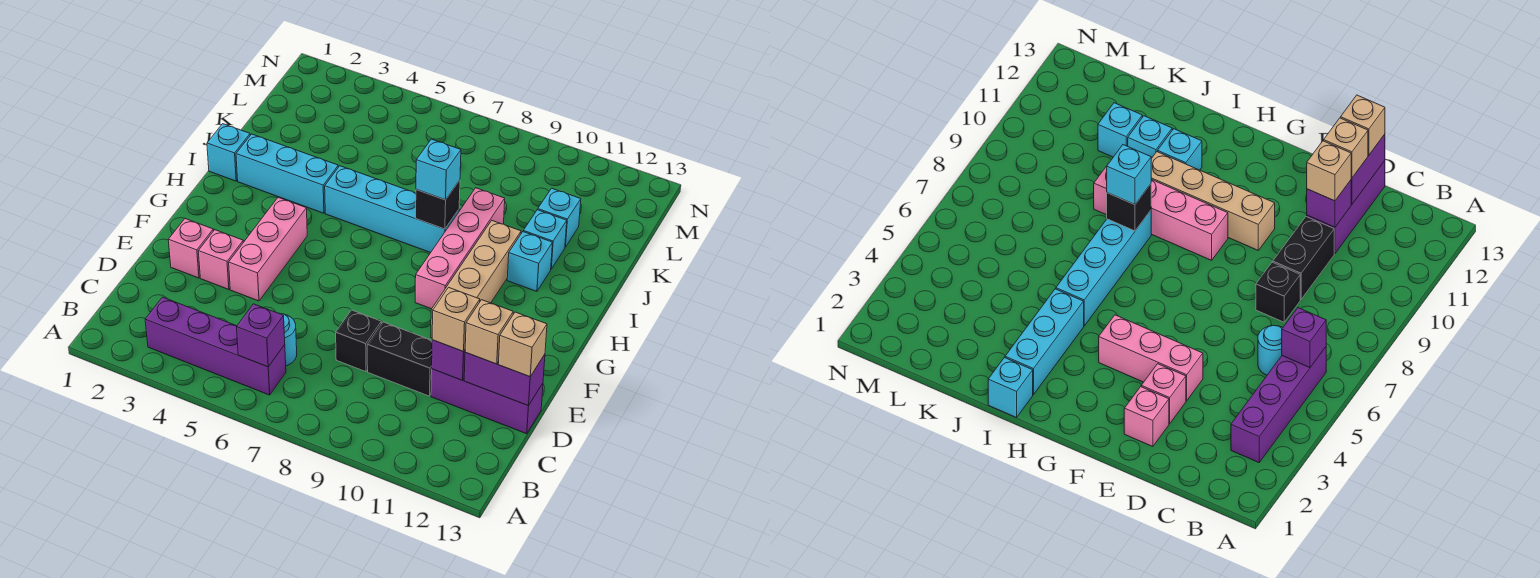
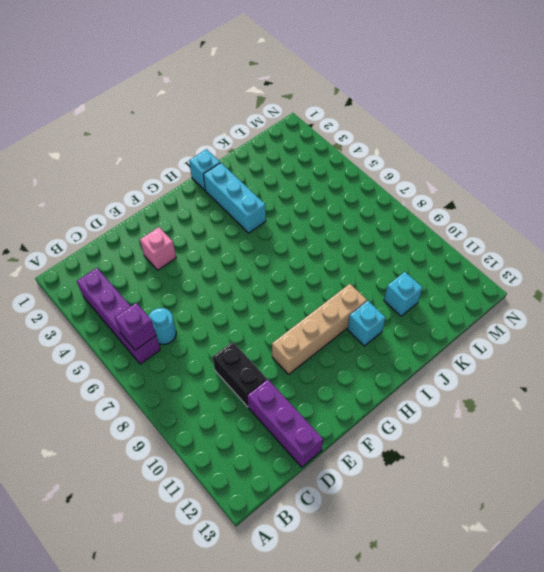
none -> black brick D8 level 1
none -> pink brick E2 level 1
none -> pink brick E4:G4 level 1

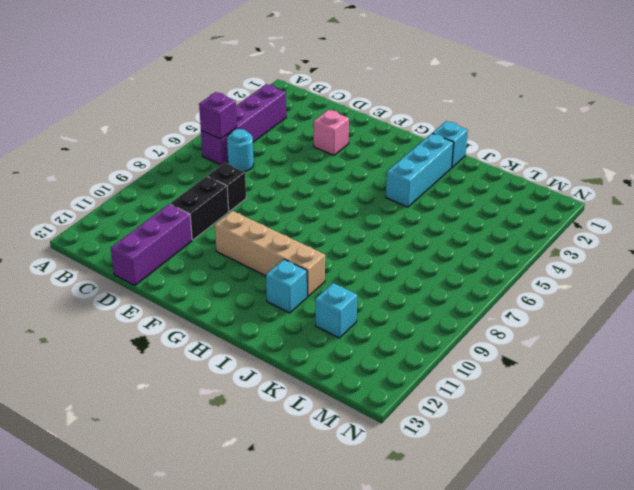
none -> pink brick E2 level 1
none -> pink brick E4:G4 level 1
none -> pink brick G9:J9 level 1

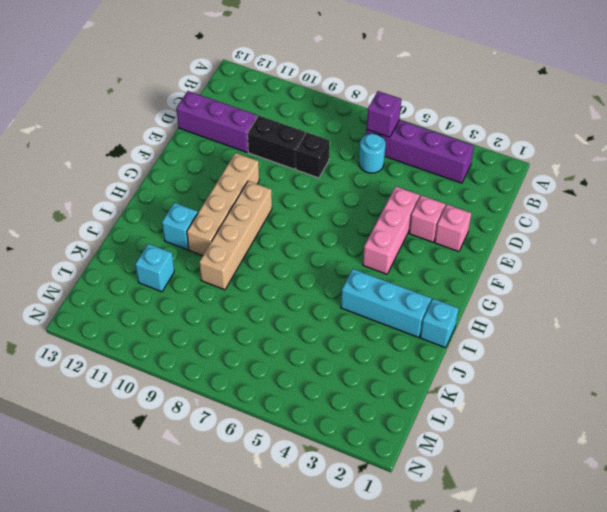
tan brick G9:J9 level 1 -> pink brick G9:J9 level 1
none -> cyan brick I5:I8 level 1
none -> cyan brick J11 level 1
none -> purple brick D11 level 2

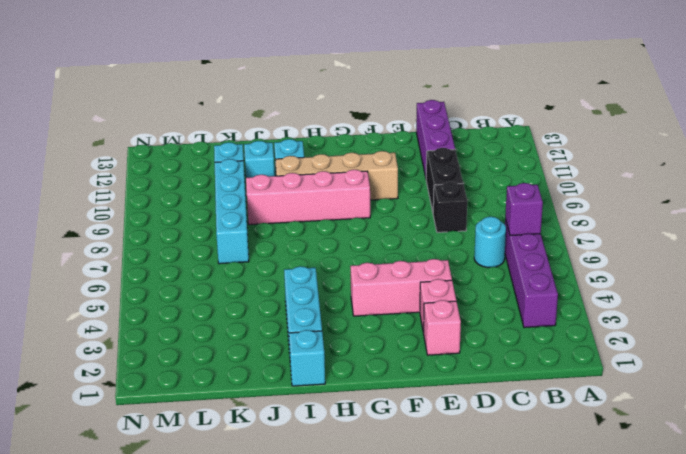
cyan brick K7:K10 level 1 -> cyan brick I5:I8 level 1
none -> purple brick D11 level 2
none -> purple brick D12:D13 level 2
none -> black brick I8 level 2

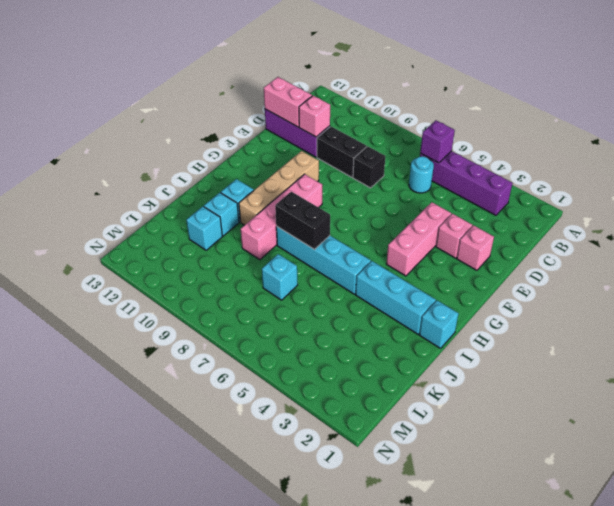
pink brick D11 level 2 -> purple brick D11 level 2
pink brick D12:D13 level 2 -> purple brick D12:D13 level 2
black brick I7:I8 level 2 -> black brick I8 level 2
cyan brick K7 level 1 -> cyan brick I8 level 3
none -> tan brick D11 level 3
none -> tan brick D12 level 3
none -> tan brick D13 level 3

